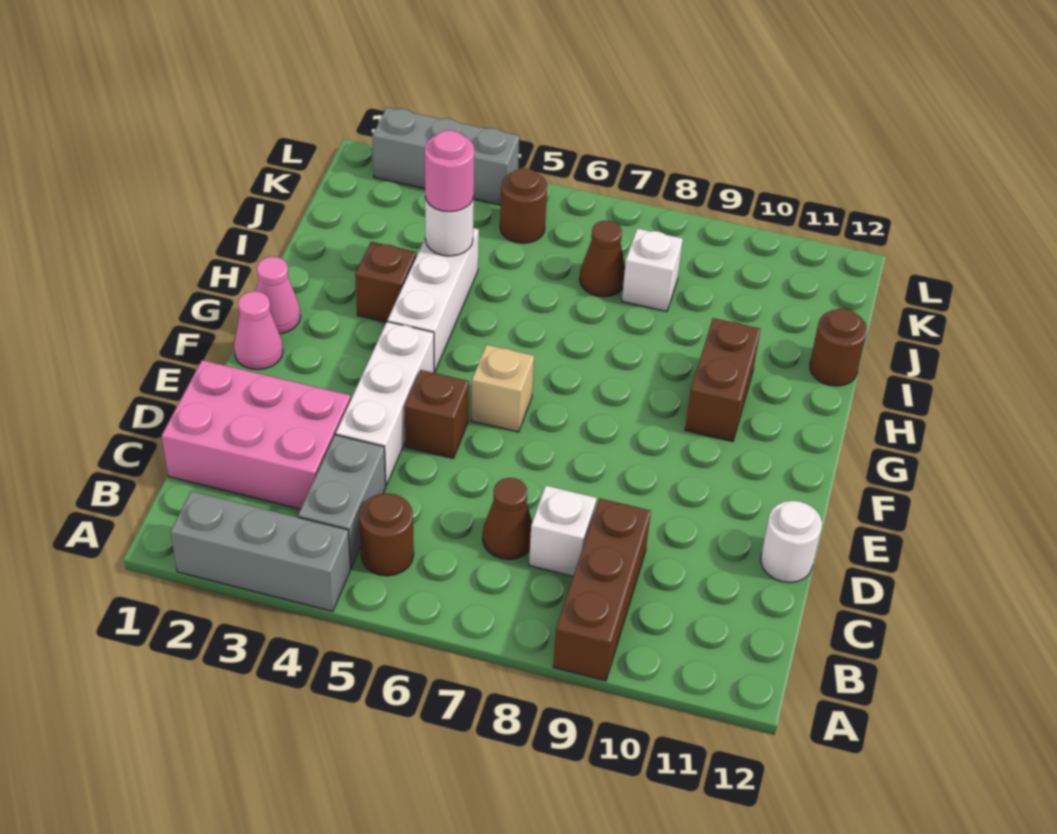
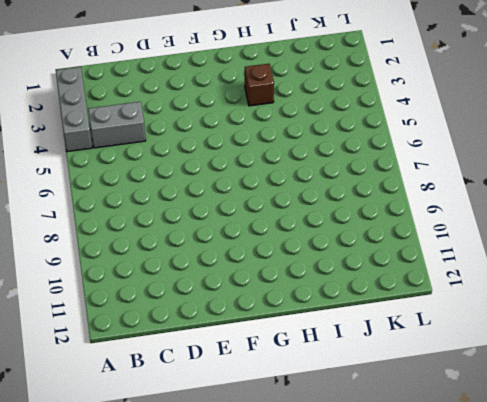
none -> brown brick A9:C9 level 1
none -> brown round brick B5 level 1
none -> pink brick C1:D3 level 1

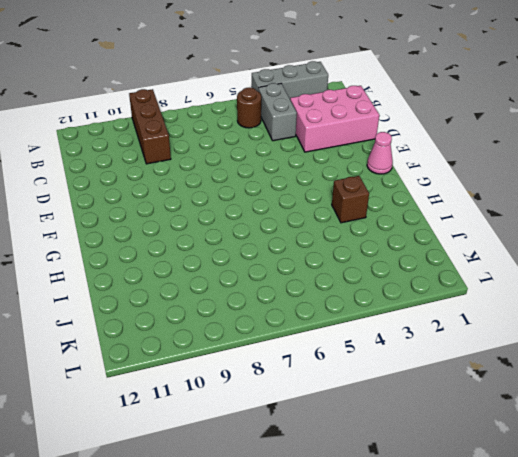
none -> brown cone C7 level 1
none -> white brick C8 level 1
none -> white brick D4:F4 level 1

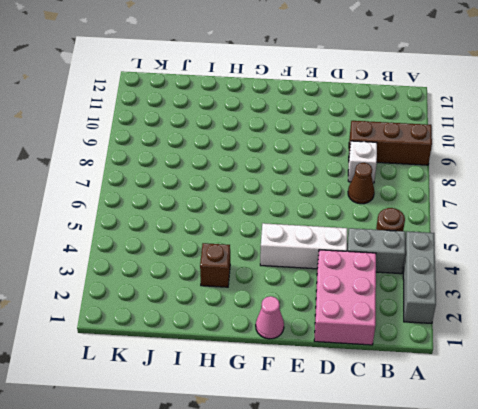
none -> white round brick D12 level 1
none -> brown brick E5 level 1
none -> tan brick F6 level 1

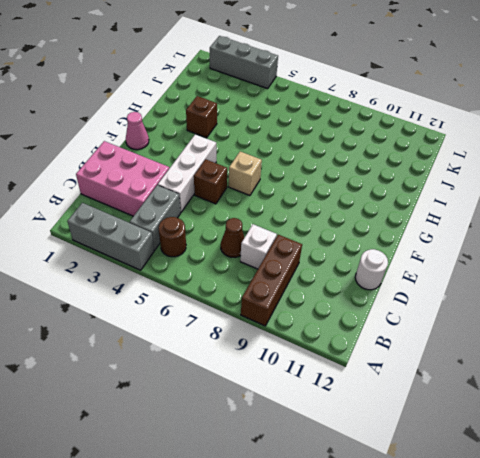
none -> pink cone G1 level 1
none -> white brick G4:I4 level 1
none -> brown brick G10:H10 level 1

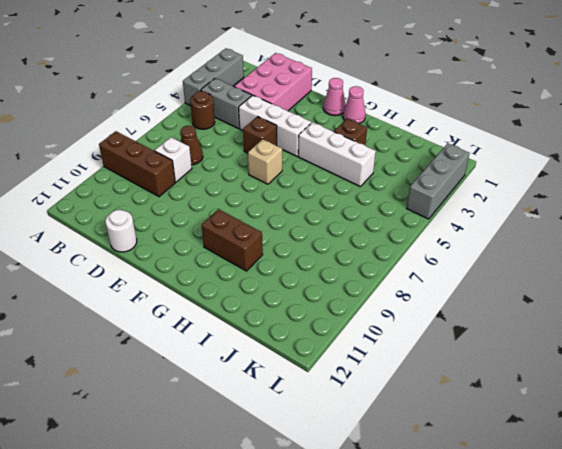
none -> brown round brick I12 level 1
none -> brown cone J7 level 1
none -> white brick J8 level 1

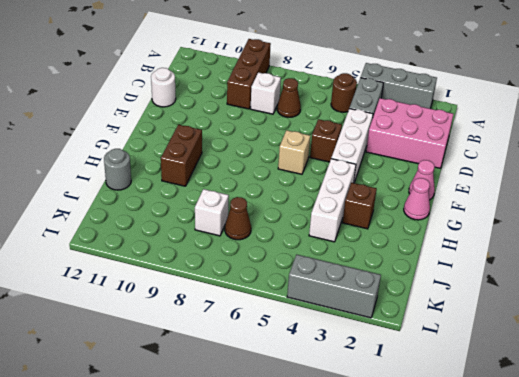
grey round brick I12 level 1 -> brown round brick I12 level 1
none -> brown round brick K5 level 1
none -> white round brick I4 level 2
none -> pink round brick I4 level 3

